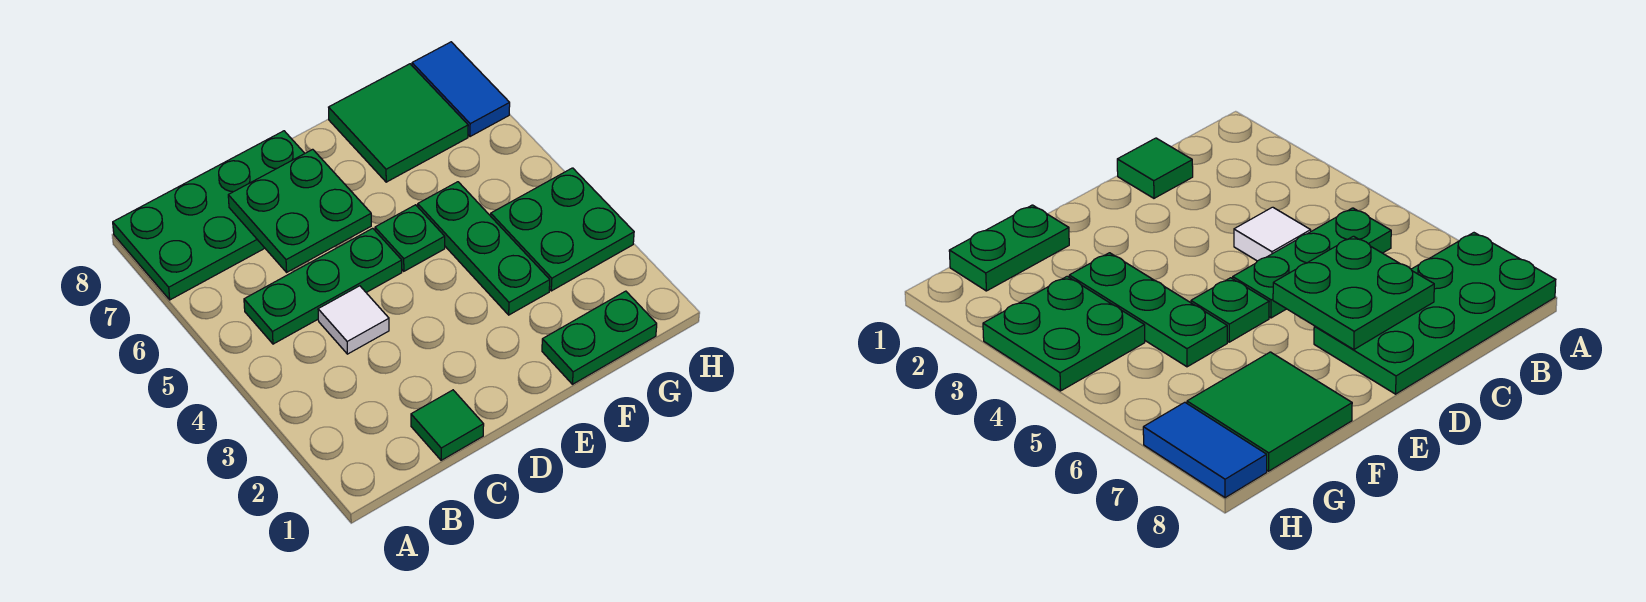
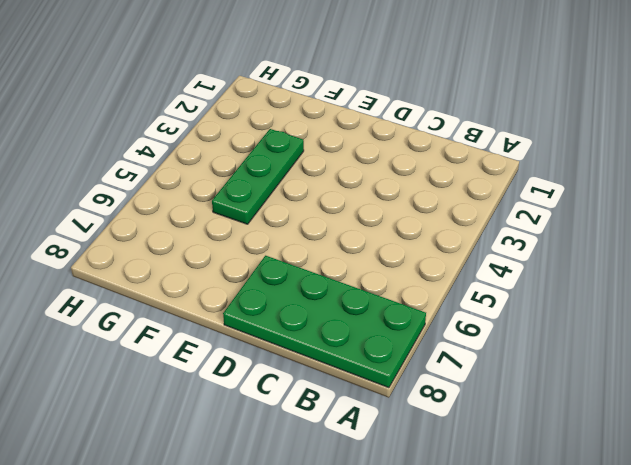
none -> green plate B5:D5 level 1
none -> green tile C1 level 1

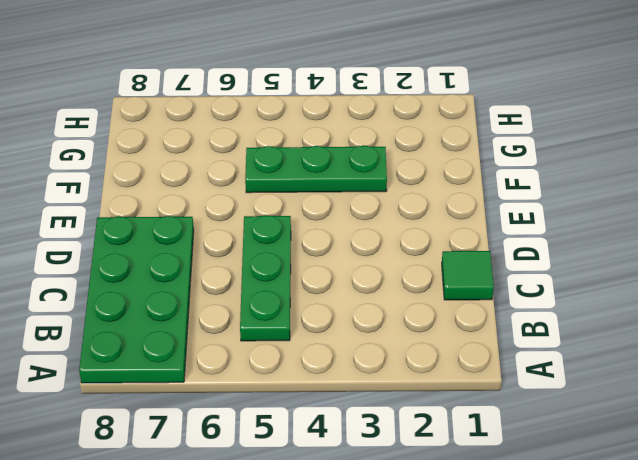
none -> white tile C4 level 1
none -> green plate E5 level 1

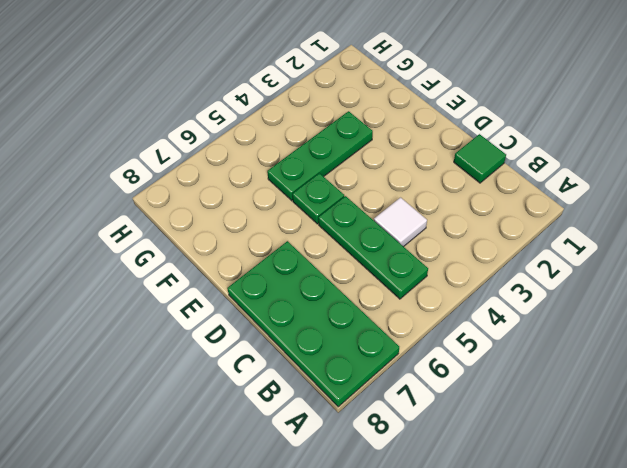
none -> green plate F1:G1 level 1
none -> green tile F7:G8 level 1

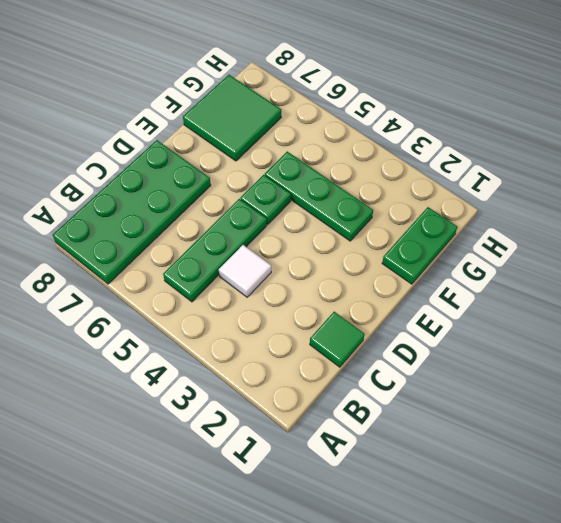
none -> green plate G3:H4 level 1
none -> blue tile H7:H8 level 1

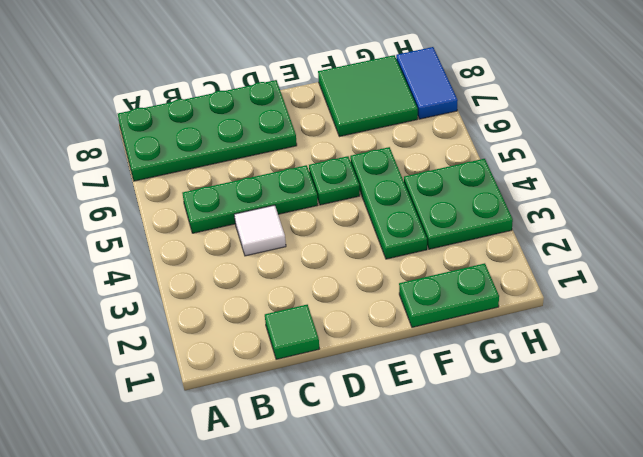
none -> green plate C6:D7 level 2

